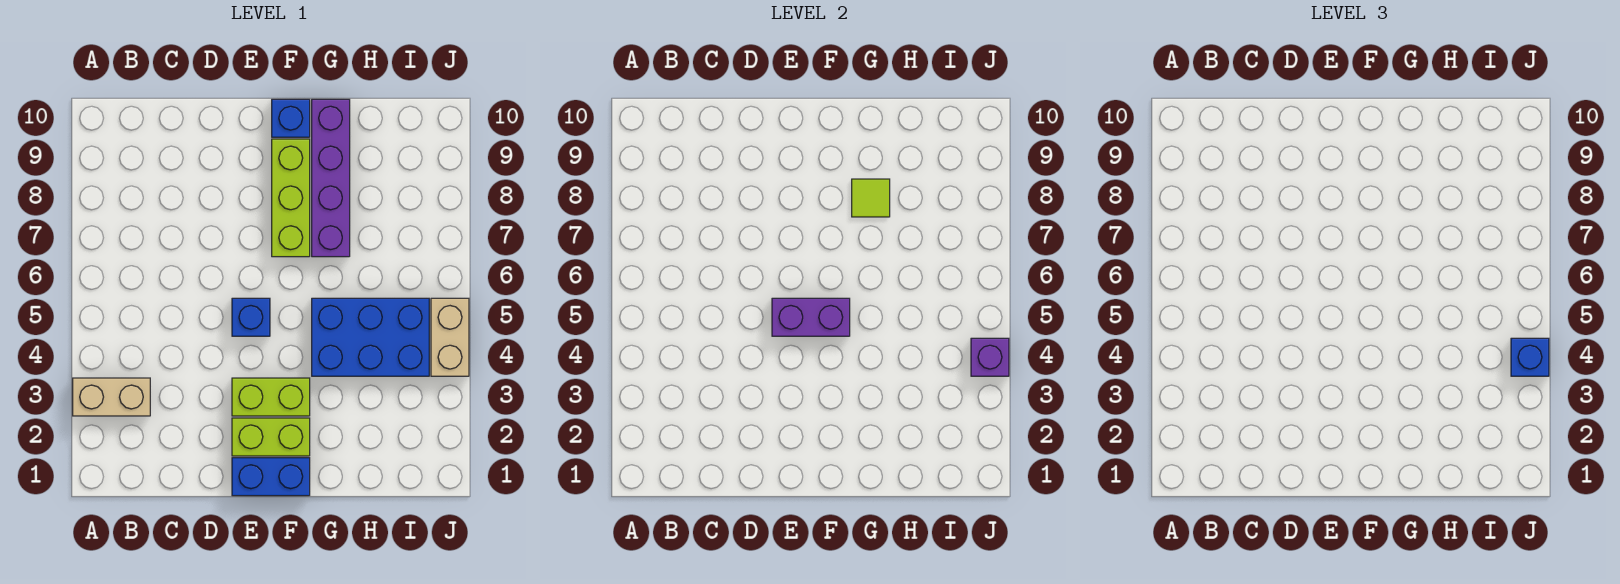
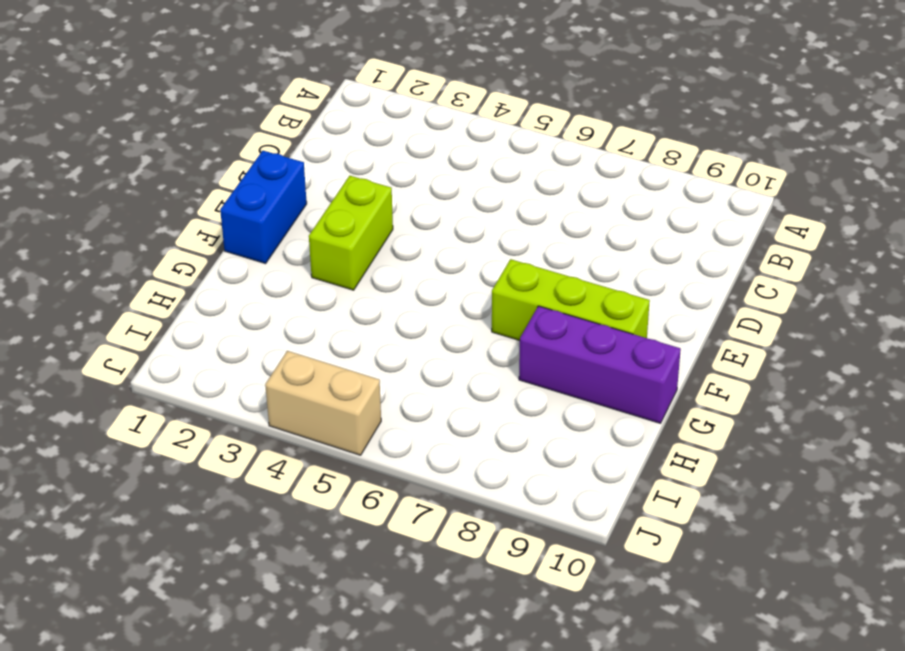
purple brick G8:G10 level 1 -> purple brick G7:G10 level 1
none -> tan brick A3:B3 level 1
none -> lime brick E2:F2 level 1
none -> blue brick E5 level 1

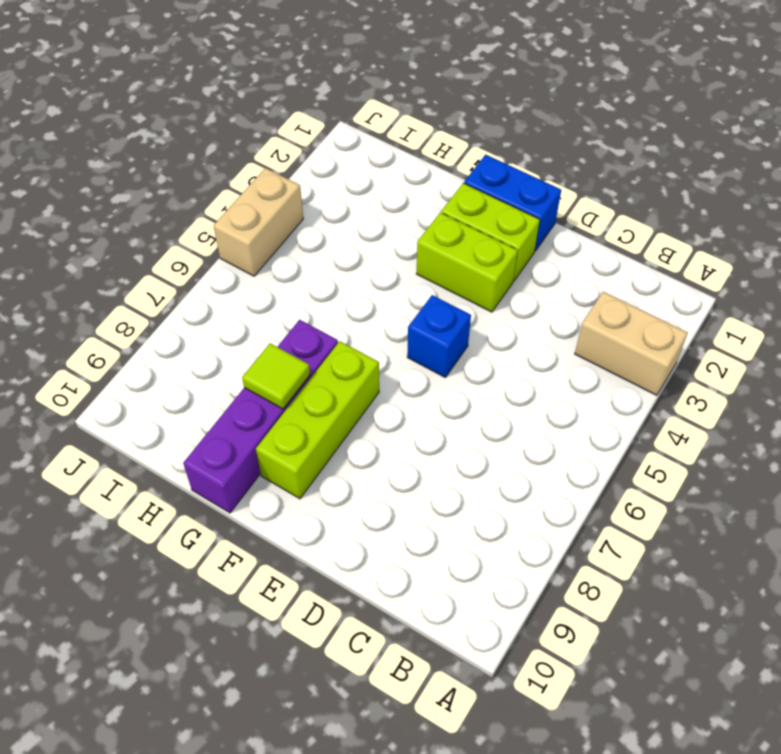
none -> blue brick F10 level 1
none -> blue brick G4:I5 level 1
none -> purple brick E5:F5 level 2

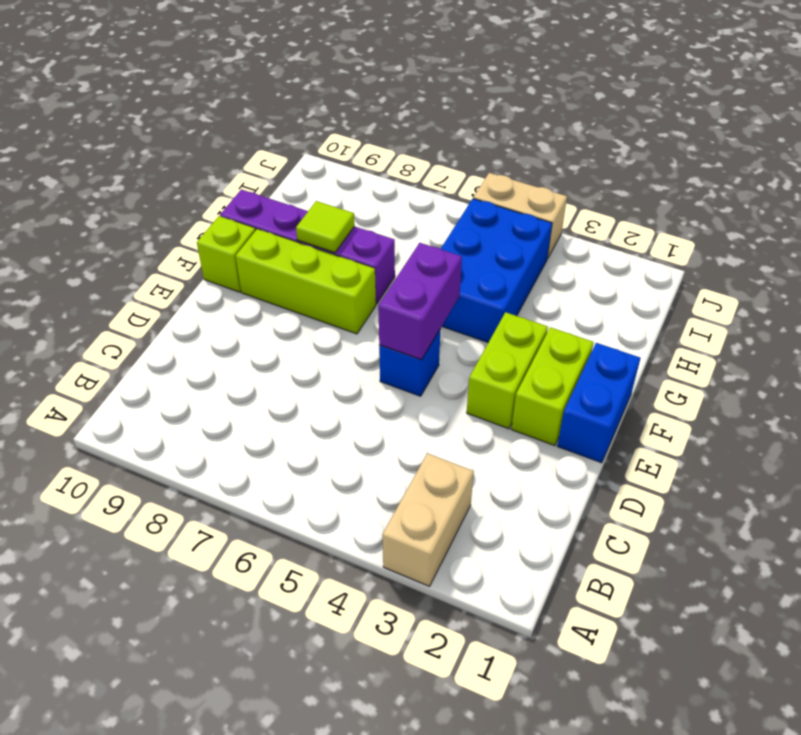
lime brick F10 level 1 -> blue brick F10 level 1
none -> purple brick J4 level 2
none -> blue brick J4 level 3

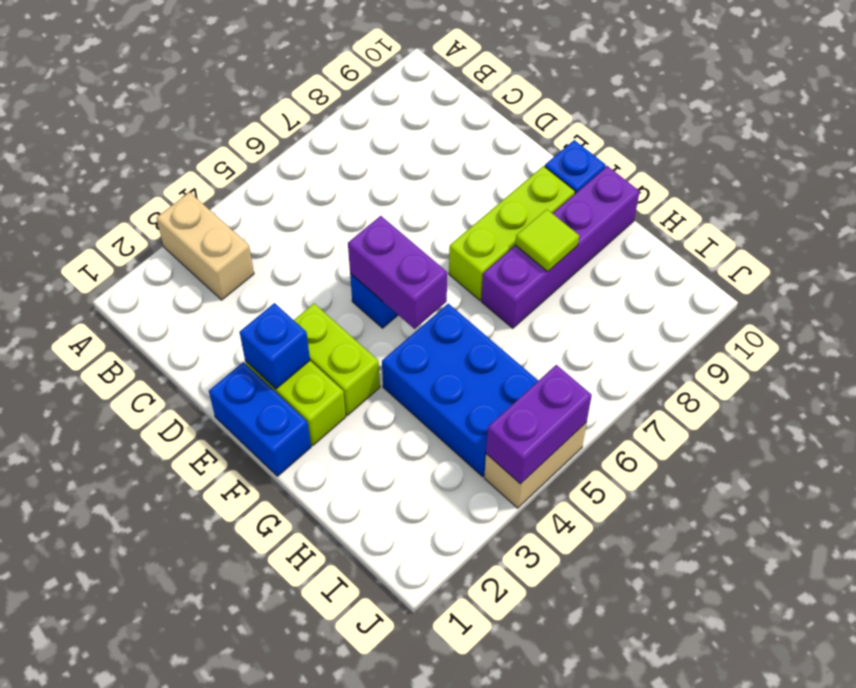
blue brick E2 level 2 -> blue brick J4 level 3
purple brick J4:J5 level 2 -> purple brick J4 level 2

